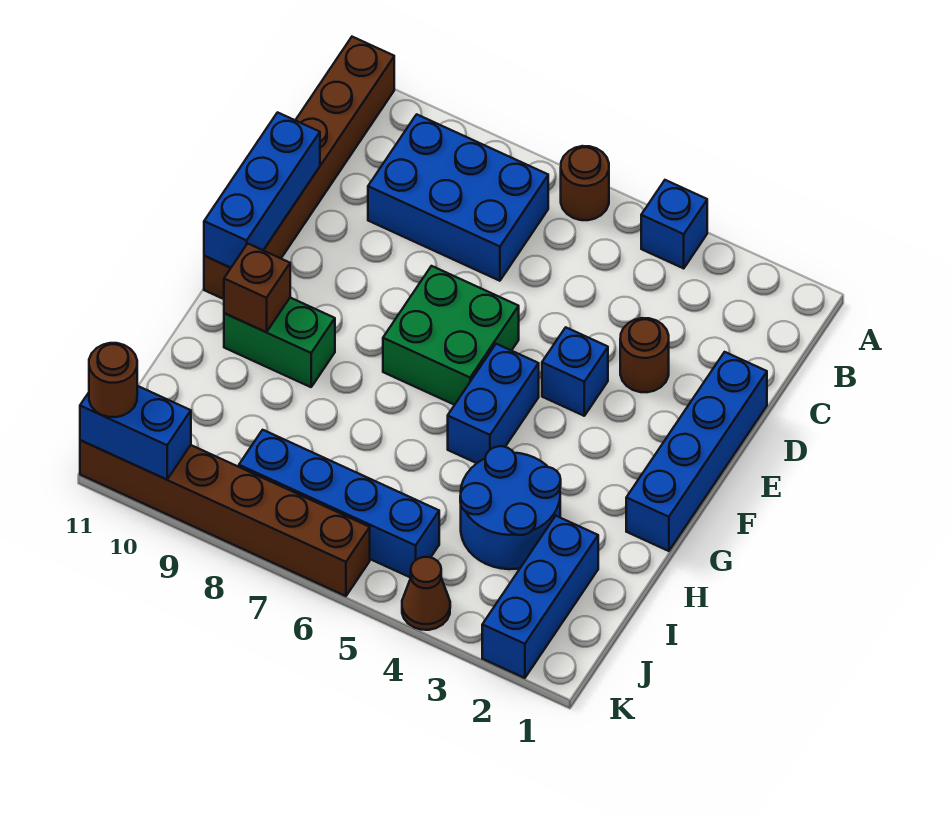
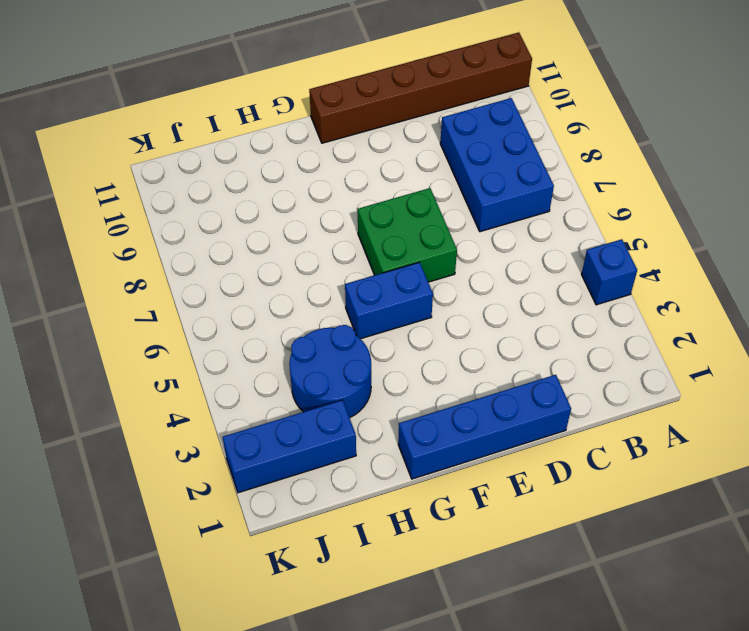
none -> brown round brick A6 level 1
none -> brown round brick D3 level 1
none -> blue brick E4 level 1

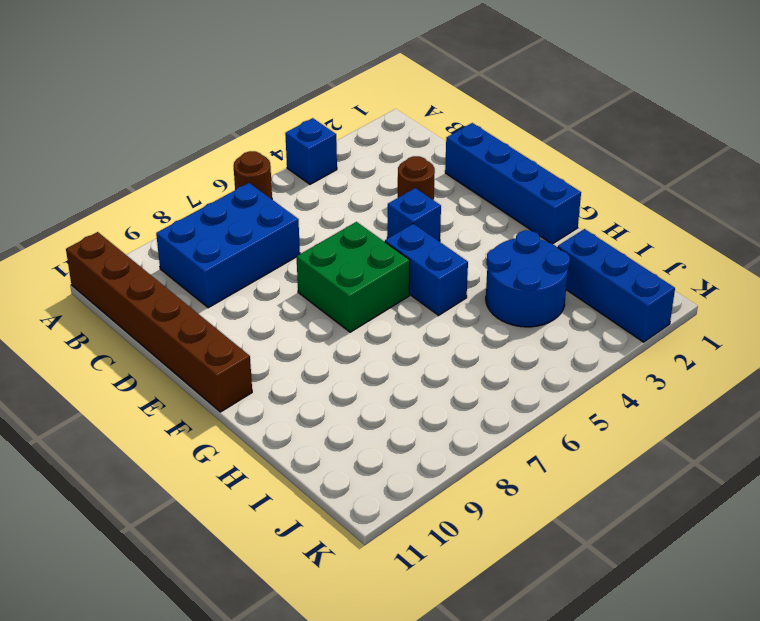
none -> green brick G9:G10 level 1
none -> blue brick J5:J8 level 1
none -> brown cone K4 level 1

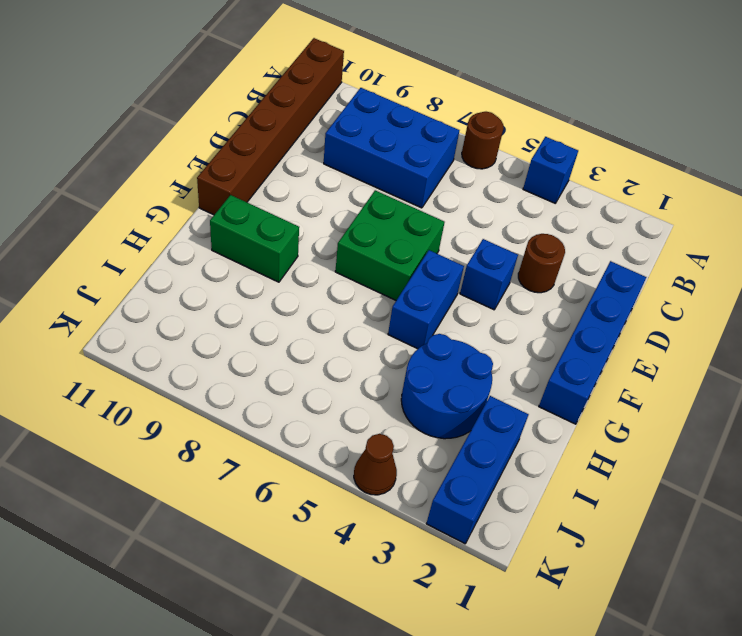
none -> blue brick J5:J8 level 1
none -> brown brick K6:K11 level 1
none -> blue brick D11:F11 level 2

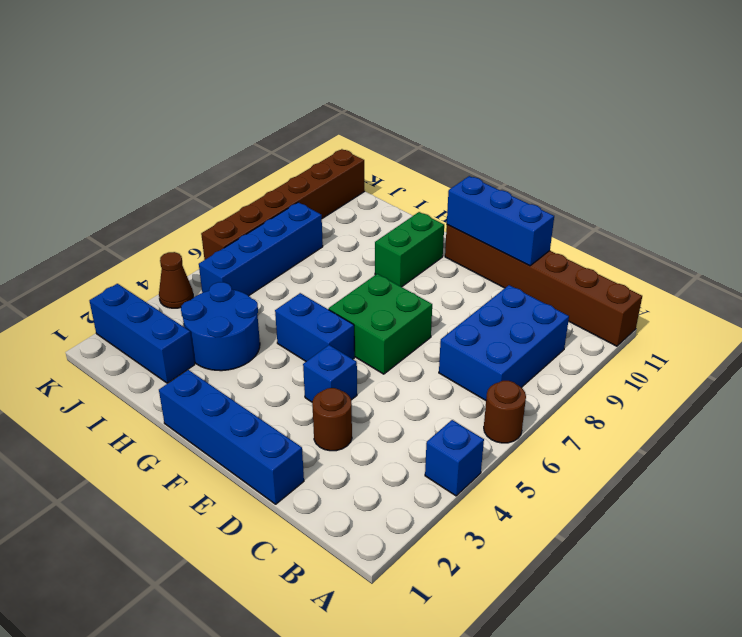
none -> brown brick G10 level 2
none -> blue brick K10:K11 level 2
none -> brown round brick K11 level 3

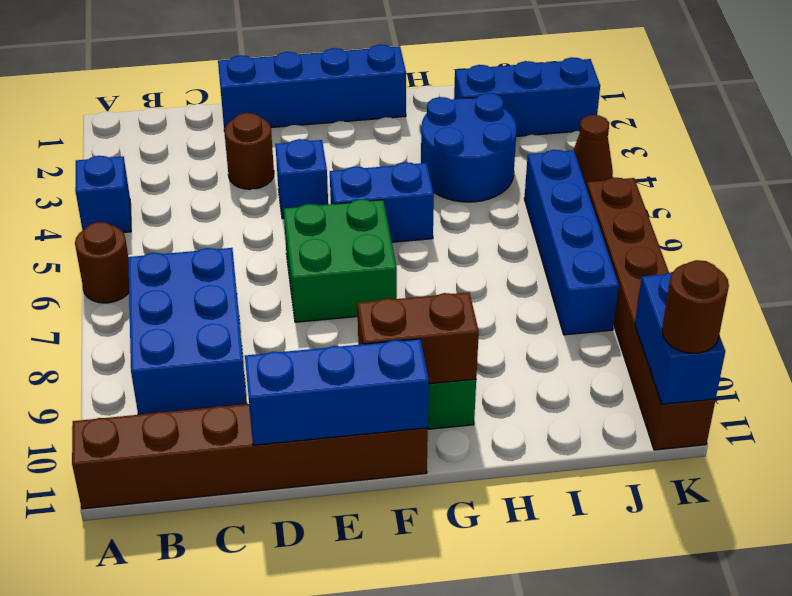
brown brick F10:G10 level 2 -> brown brick G10 level 2

